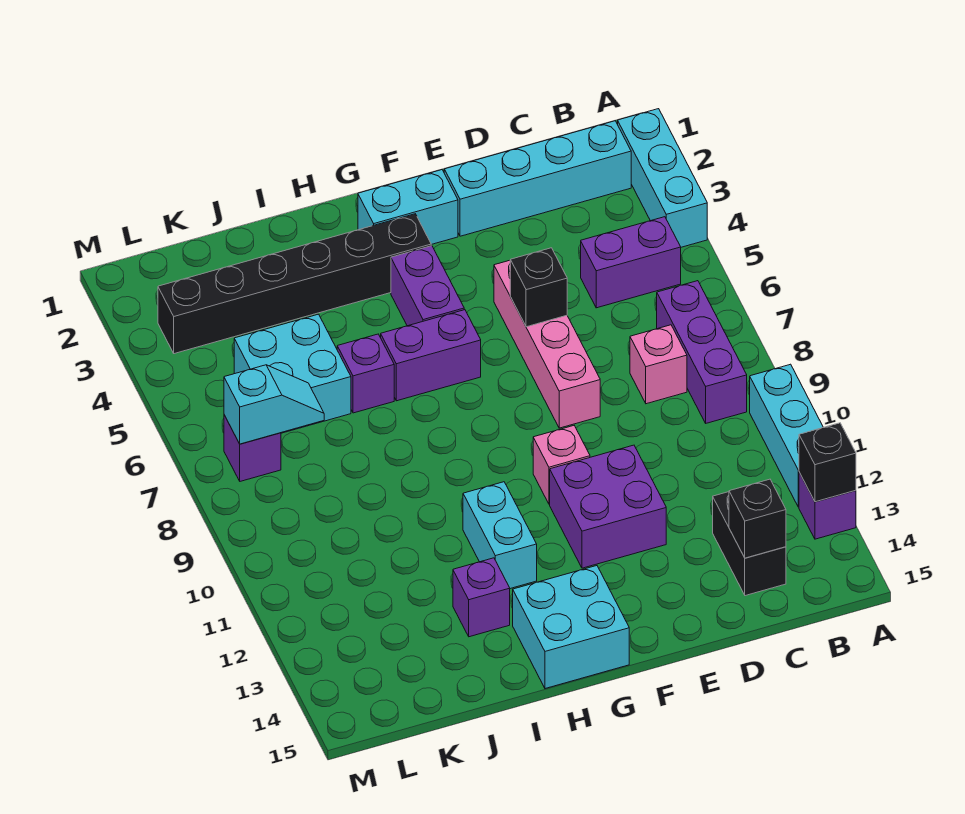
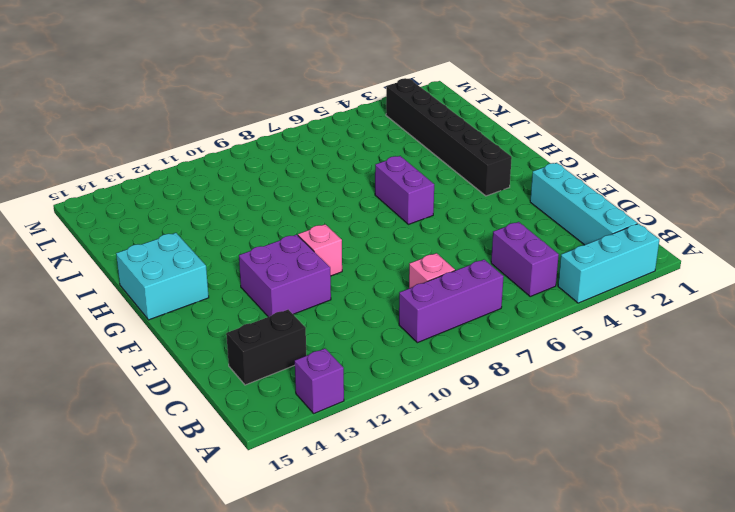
none -> cyan brick A10:A12 level 1
none -> pink brick E5:E8 level 1
none -> cyan brick F2:G2 level 1

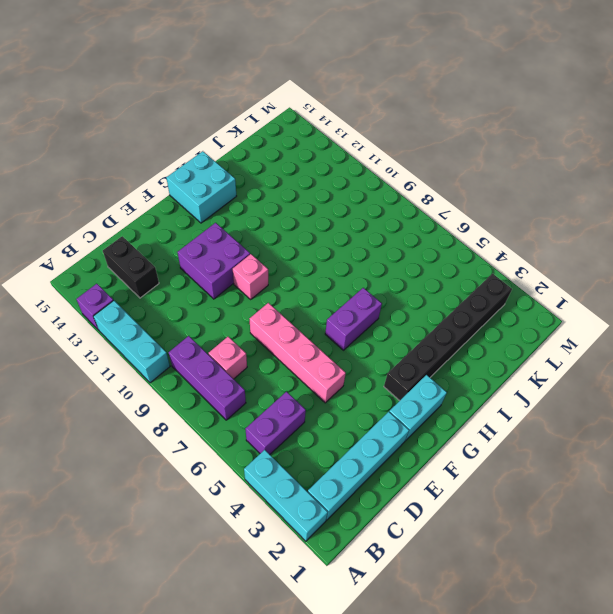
none -> purple brick G4:G5 level 1
none -> cyan brick H11:H12 level 1
none -> purple brick I6 level 1

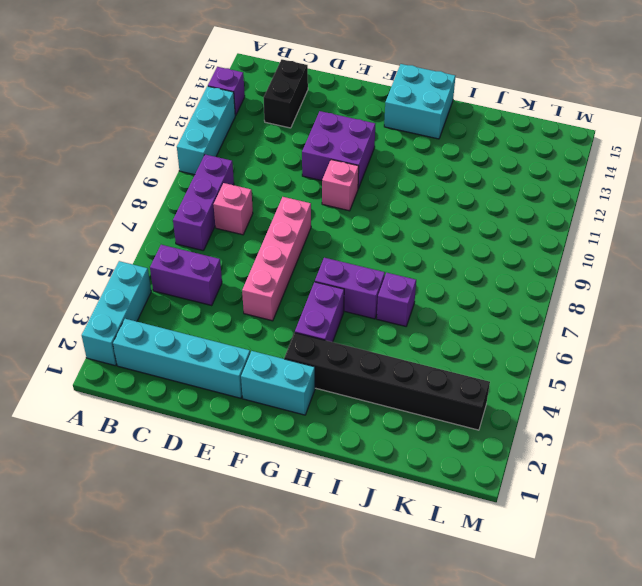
none -> cyan brick H11:H12 level 1
none -> purple brick I13 level 1
none -> cyan brick J5:K6 level 1

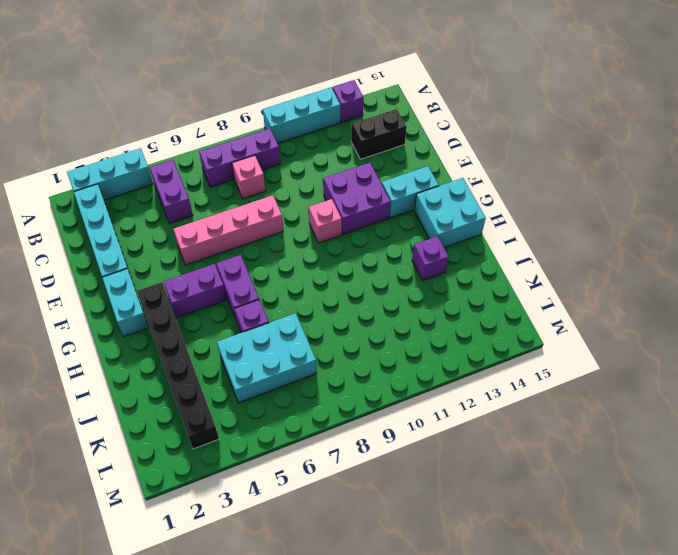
cyan brick F13:F14 level 1 -> cyan brick H11:H12 level 1
cyan brick J5:K7 level 1 -> cyan brick J5:K6 level 1
none -> purple brick L7 level 1
none -> black brick A13 level 2
none -> black brick C14 level 2

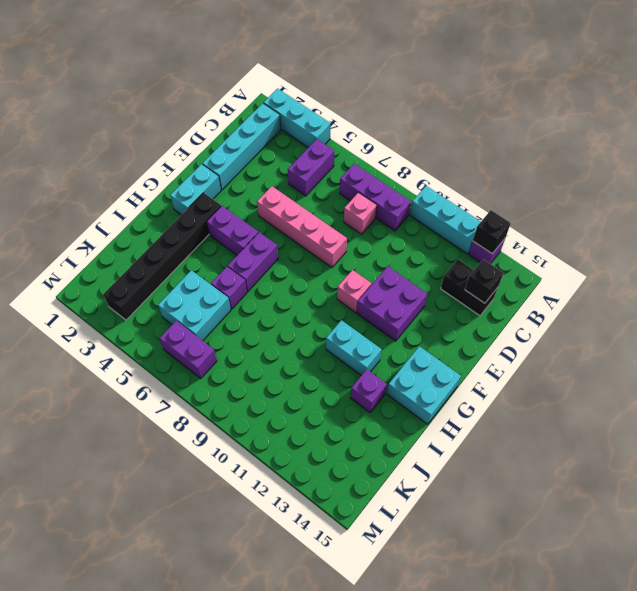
purple brick L6:L7 level 1 -> purple brick L7 level 1
none -> black brick E6 level 2
none -> cyan slope K7:L7 level 2 top L

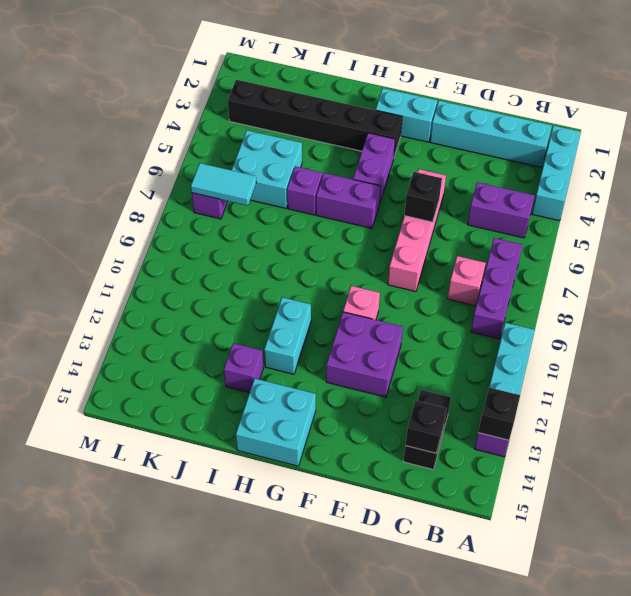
cyan tile K7:L7 level 2 -> cyan slope K7:L7 level 2 top L

